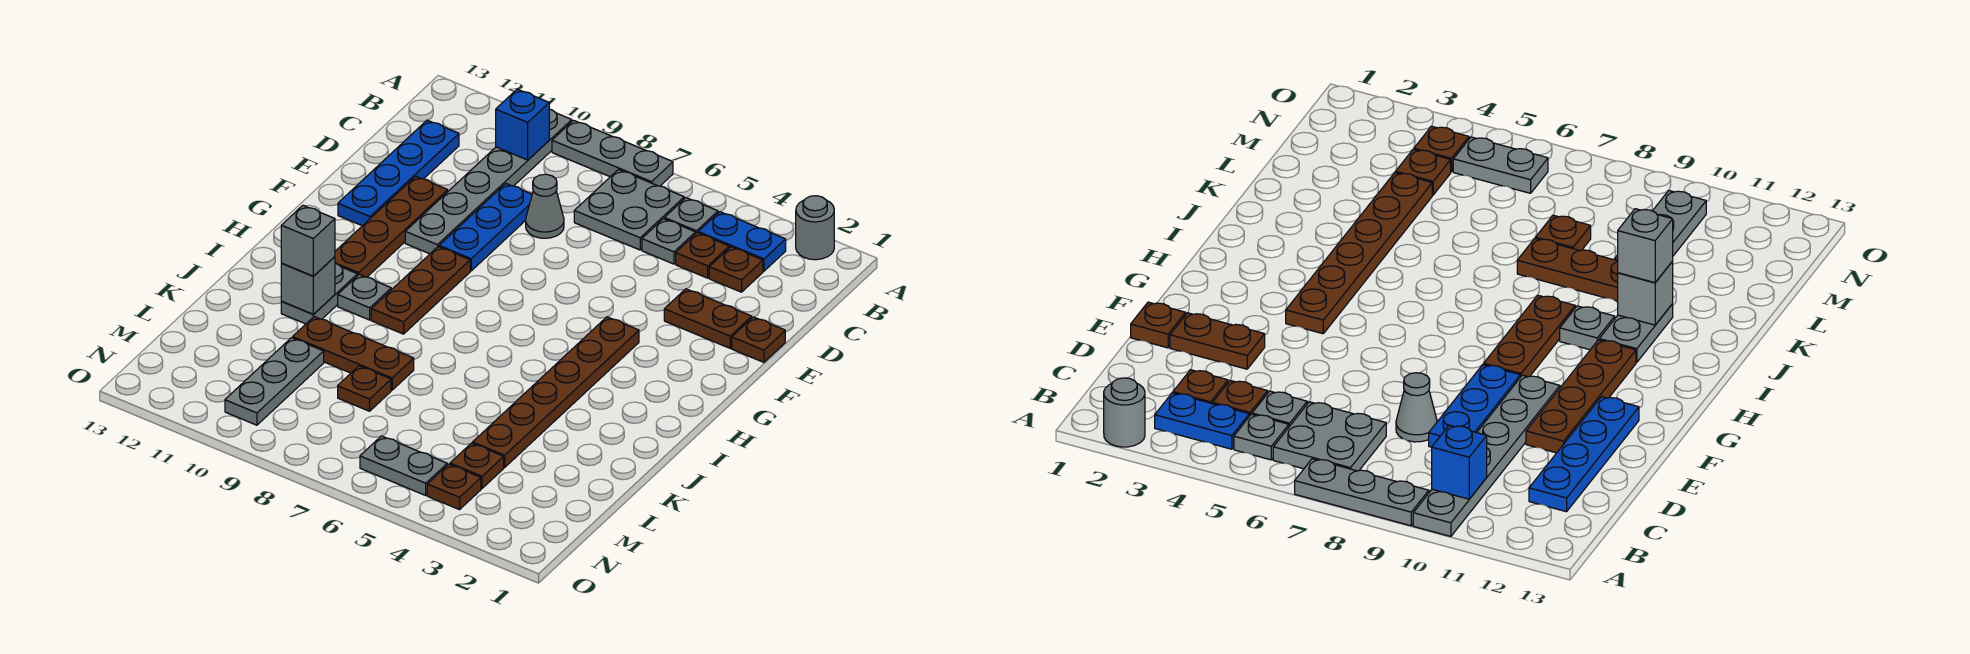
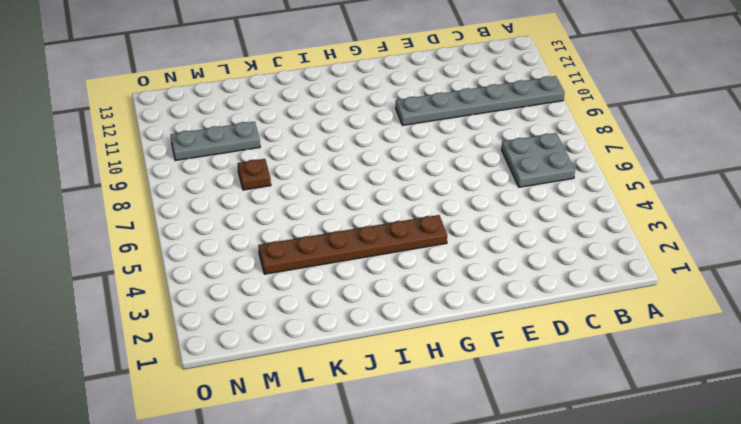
none -> grey round brick A2 level 1
none -> grey plate A7:A9 level 1
none -> blue plate B3:B4 level 1

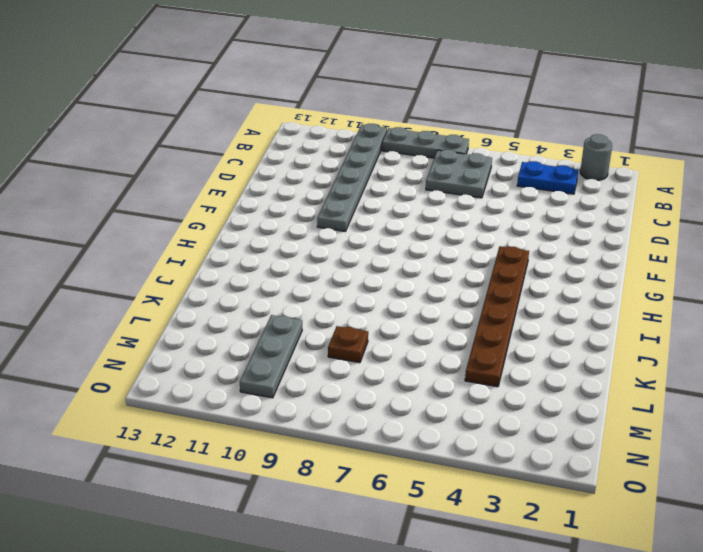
none -> grey plate B5 level 1
none -> brown plate C3 level 1
none -> brown plate C4 level 1

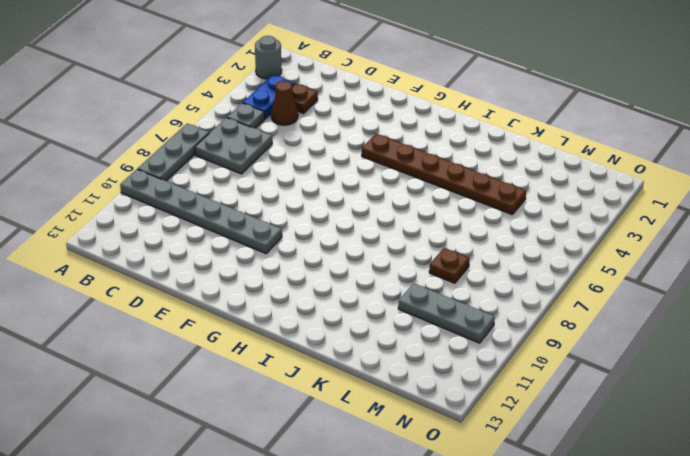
brown cone C4 level 1 -> brown plate C4 level 1
none -> grey plate C5 level 1
none -> blue plate C12:F12 level 1
none -> grey cone D8 level 1

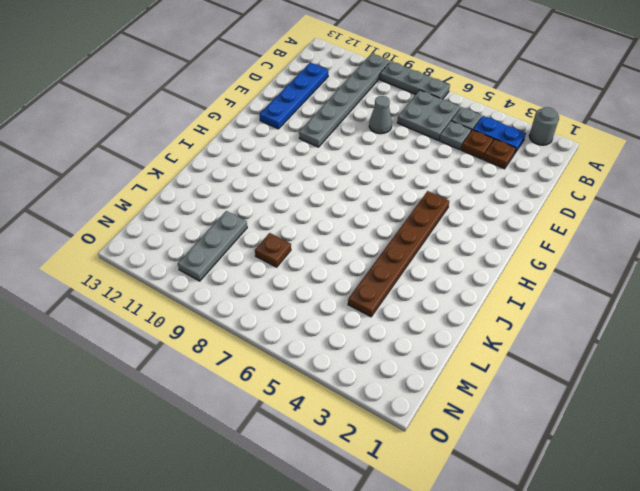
none -> blue plate D9:F9 level 1
none -> brown plate E1 level 1
none -> brown plate E2:E3 level 1

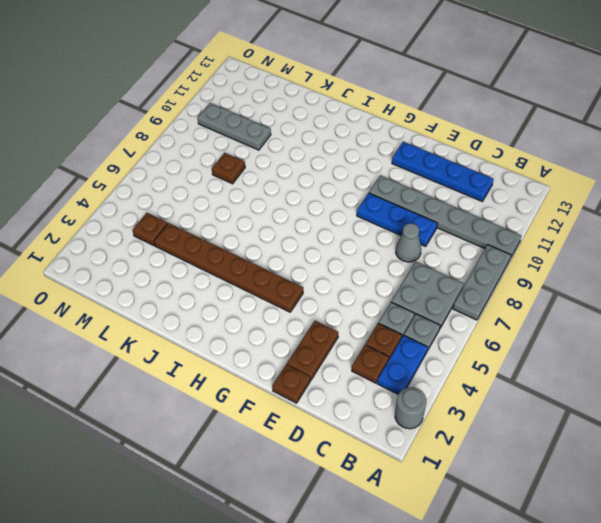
none -> brown plate E11:H11 level 1
none -> brown plate G9:I9 level 1
none -> grey plate I10 level 1

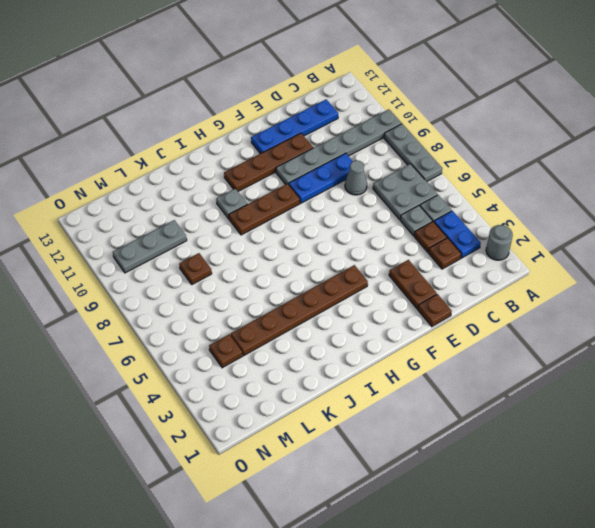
none -> grey plate I11:J11 level 1
none -> brown plate K8:K10 level 1
none -> brown plate N4 level 1

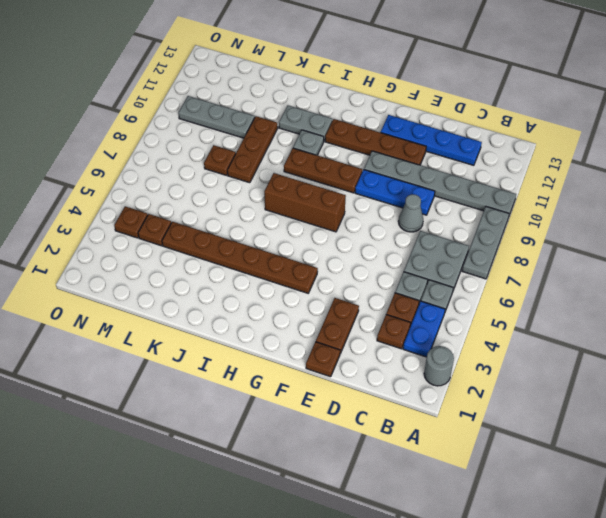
brown brick G7:I7 level 1 -> none
none -> grey plate N5:N6 level 1
none -> blue brick B10 level 2
none -> grey brick J11 level 2

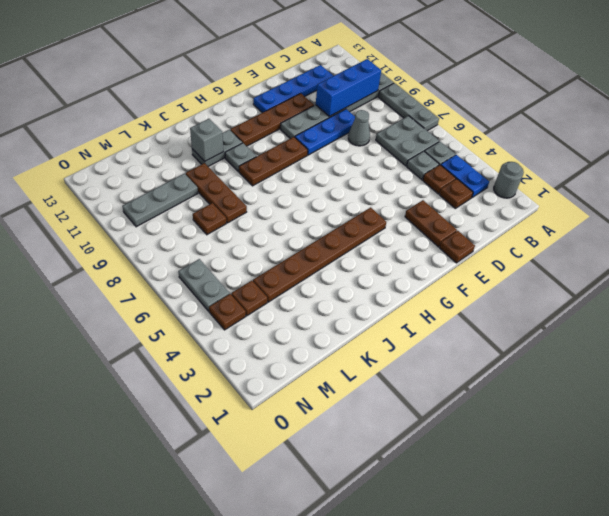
blue brick B10:D10 level 2 -> blue brick B10 level 2
none -> grey brick J11 level 3

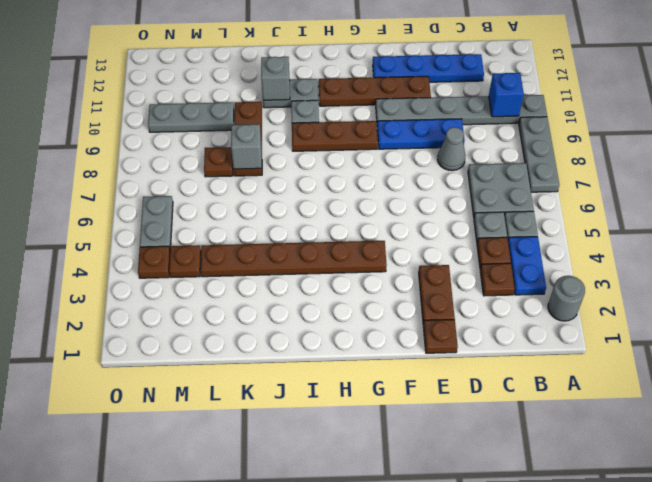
grey brick K8 level 2 -> grey brick J11 level 3

